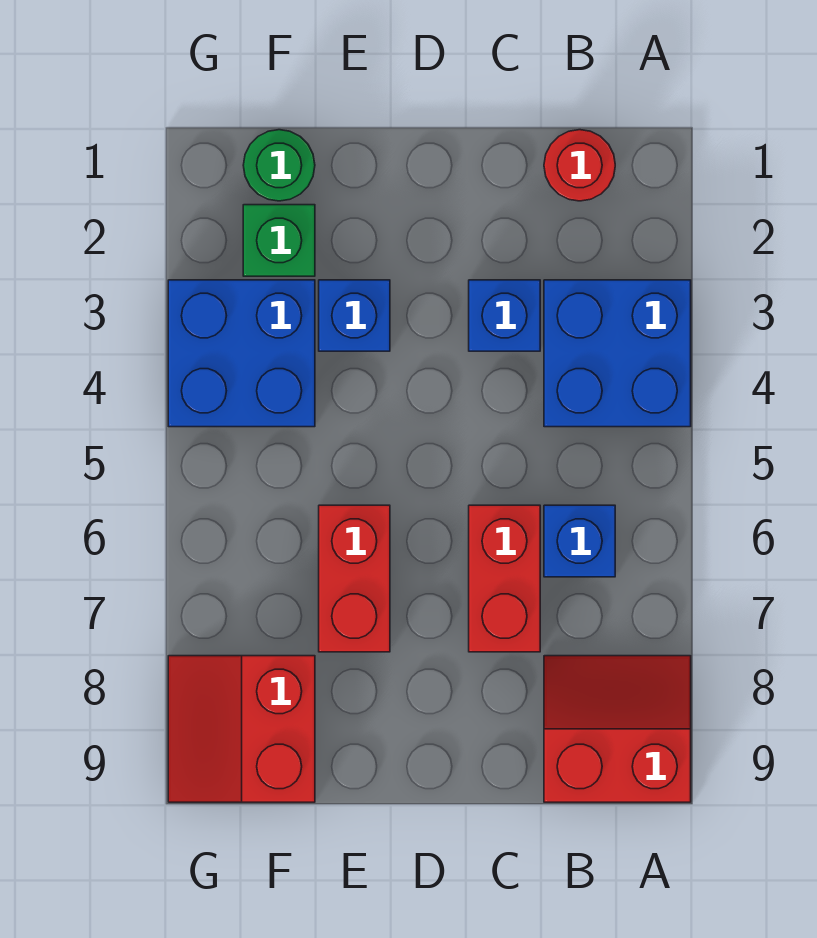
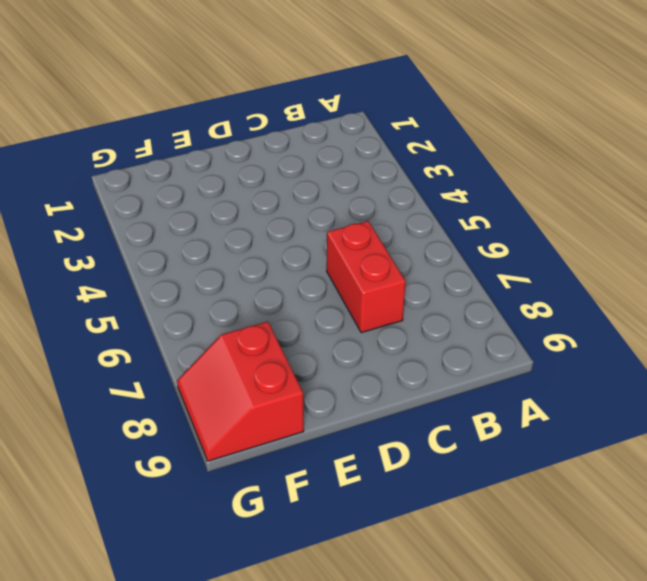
none -> blue brick A3:B4 level 1
none -> red slope A8:B9 level 1 top 9
none -> red round brick B1 level 1

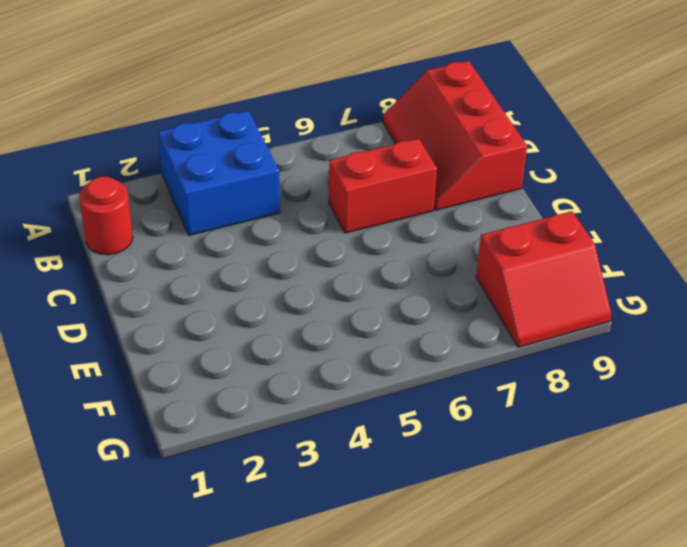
red slope A8:C9 level 1 top 9 -> red slope A8:B9 level 1 top 9
none -> blue brick B6 level 1
none -> blue brick C3 level 1
none -> blue brick E3 level 1

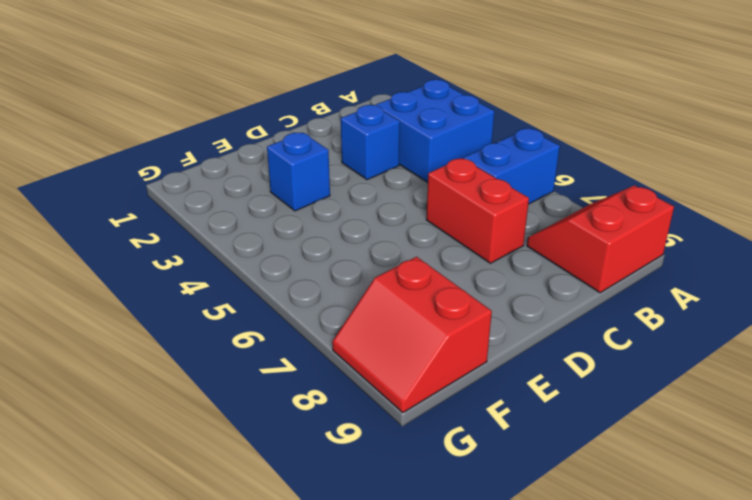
blue brick A6:B6 level 1 -> blue brick B6 level 1
none -> red round brick B1 level 1
none -> red brick E6:E7 level 1
none -> green round brick F1 level 1

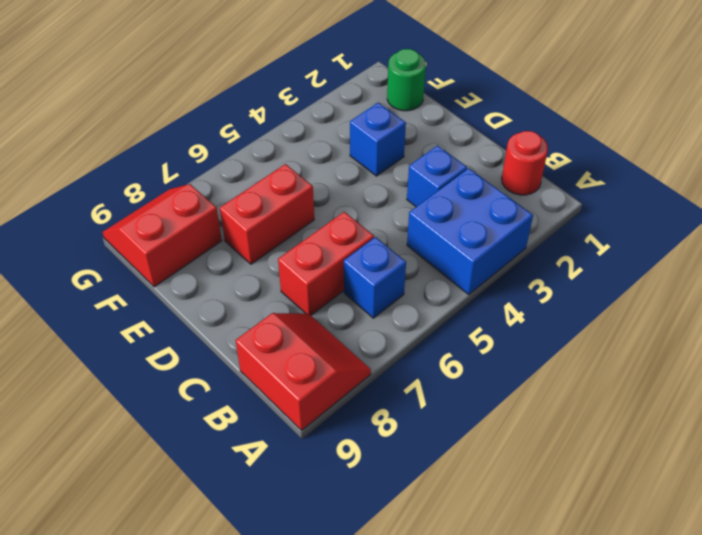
none -> green brick F2 level 1
none -> blue brick F3:G4 level 1

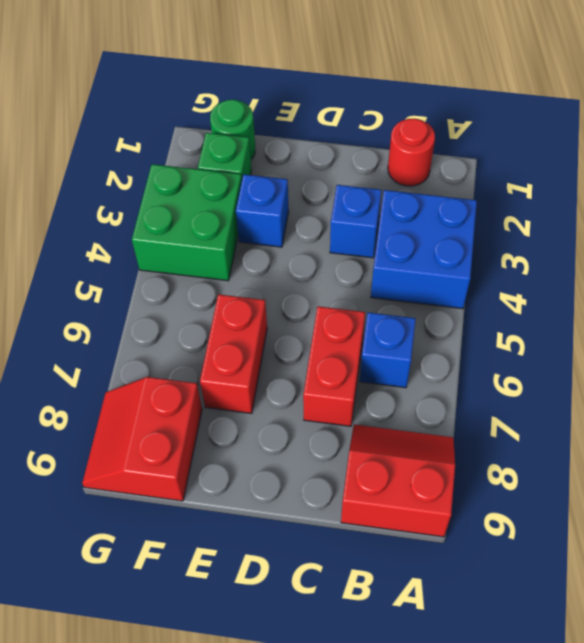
green brick F3:G4 level 1 -> blue brick F3:G4 level 1

